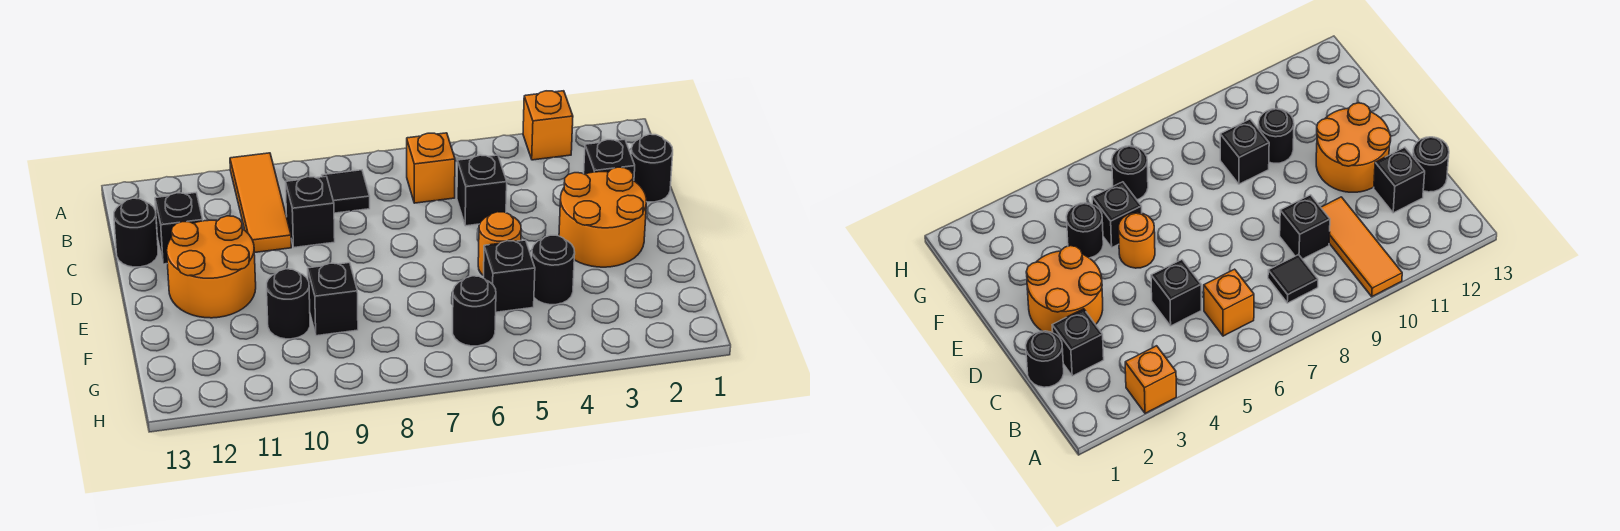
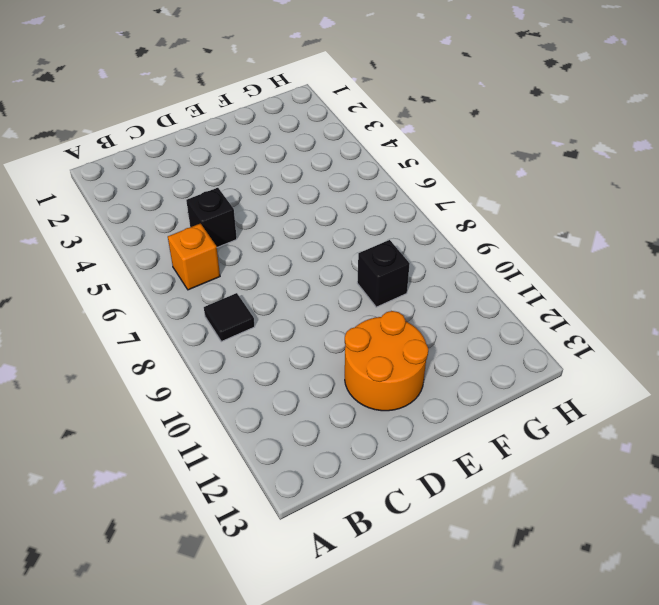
none -> orange brick A3 level 1
none -> orange tile A10:C10 level 1
none -> black round brick C1 level 1

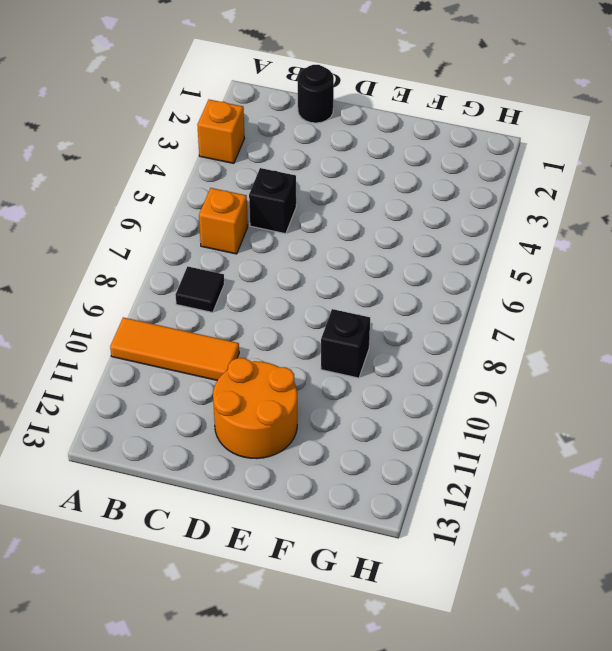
none -> black brick C2 level 1
none -> black brick C9 level 1
none -> black brick C12 level 1

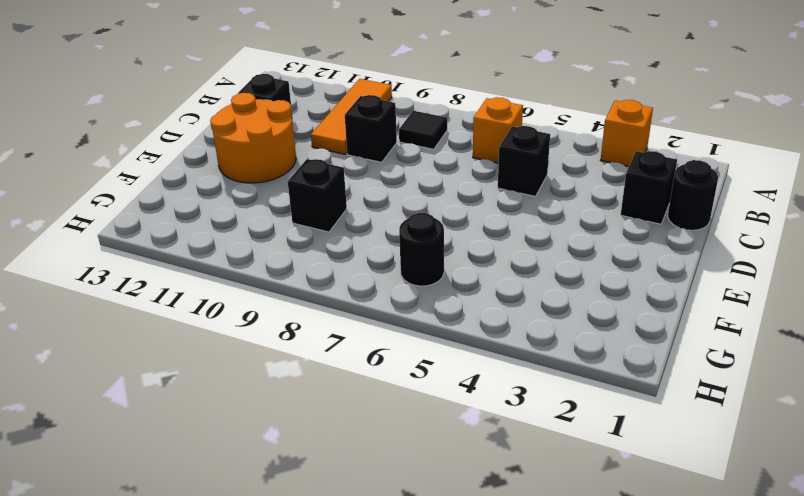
none -> black round brick C13 level 1
none -> orange round brick D2:E3 level 1
none -> orange round brick E5 level 1

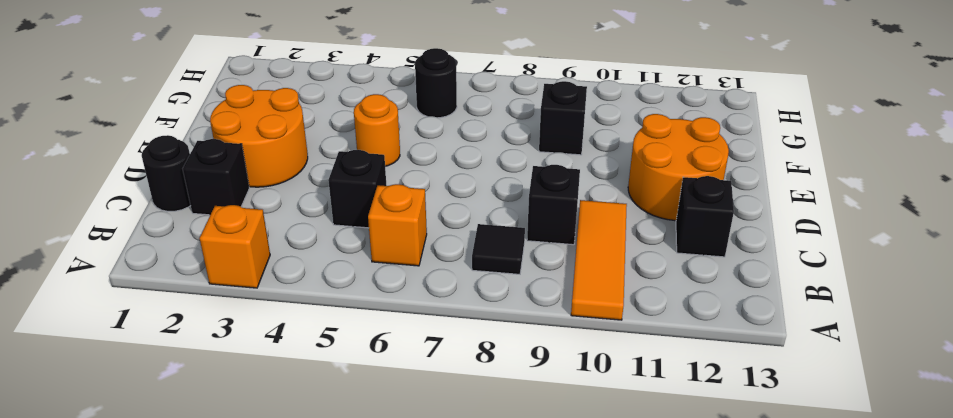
none -> black round brick C13 level 1
none -> black round brick F4 level 1
none -> black brick F5 level 1

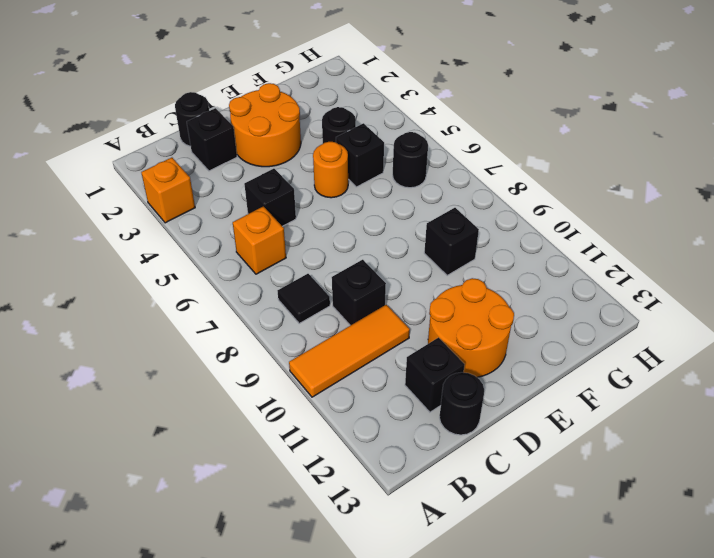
none -> black round brick F10 level 1

